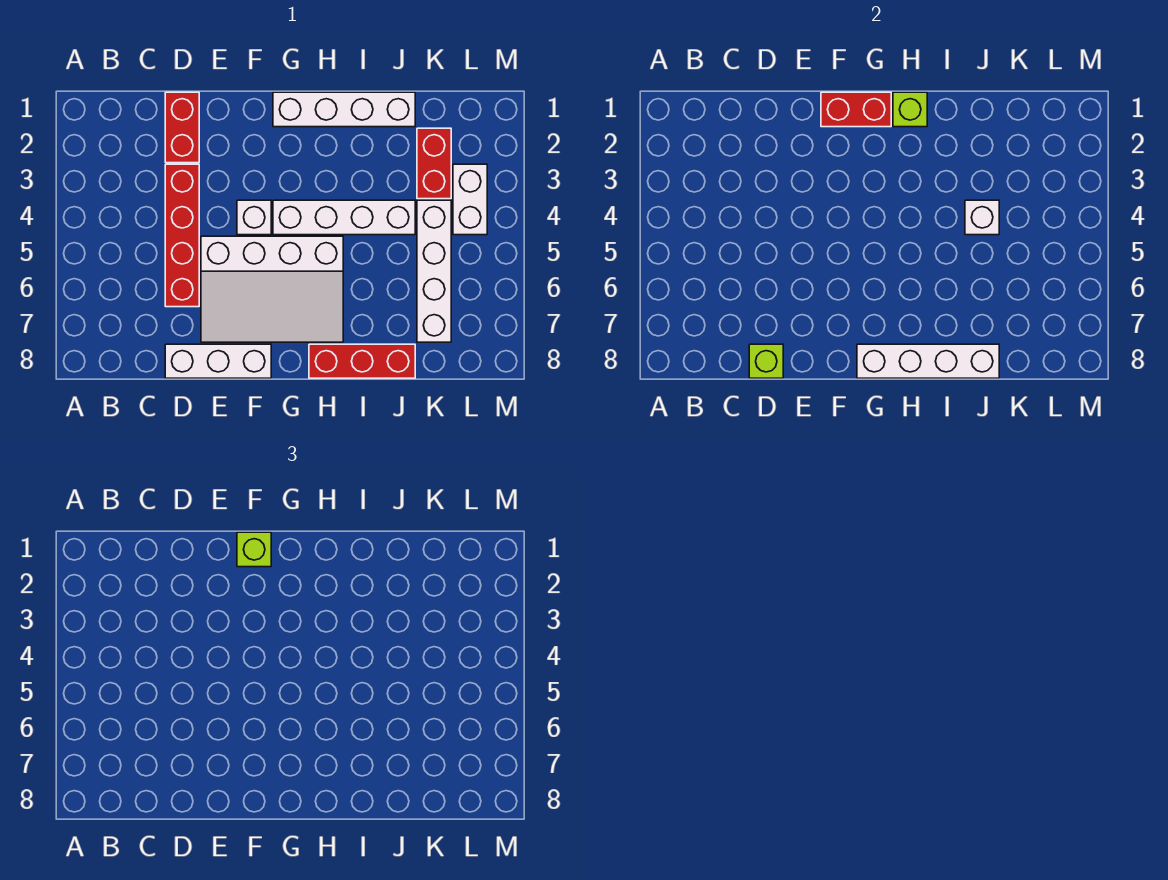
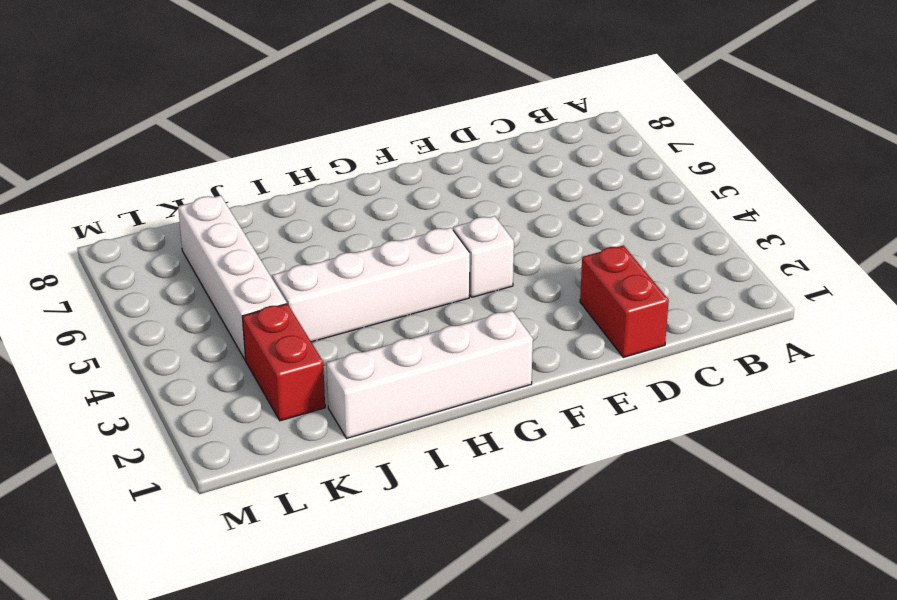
none -> red brick D3:D6 level 1
none -> white brick D8:F8 level 1
none -> white slope E5:H7 level 1 top 5

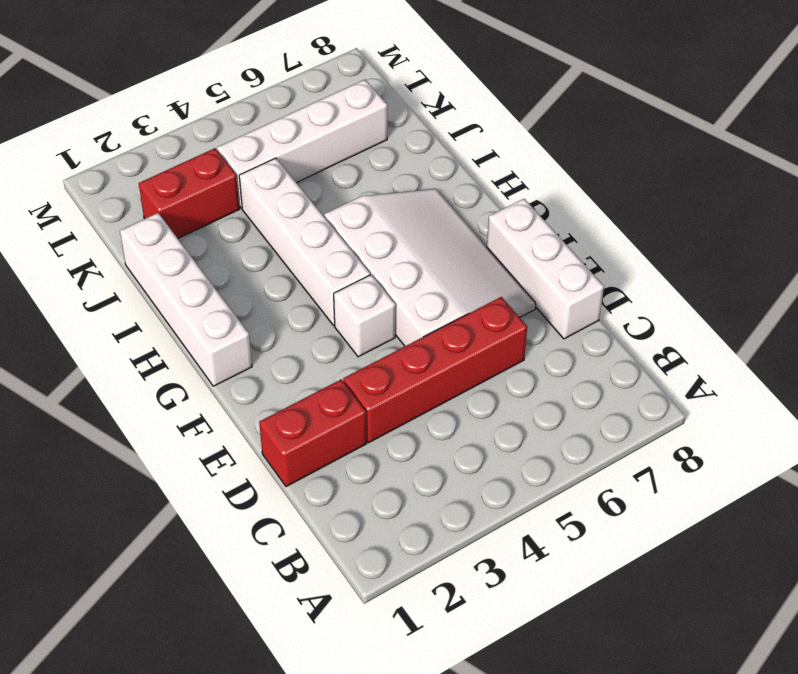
none -> red brick H8:J8 level 1
none -> white brick L3:L4 level 1
none -> lime brick D8 level 2

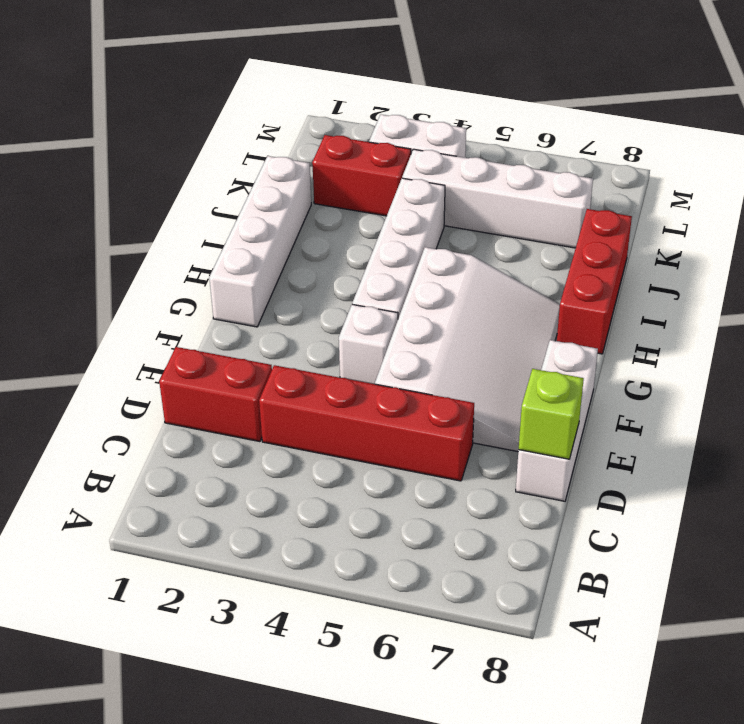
none -> red brick F1:G1 level 2
none -> white brick G8:J8 level 2
none -> lime brick H1 level 2

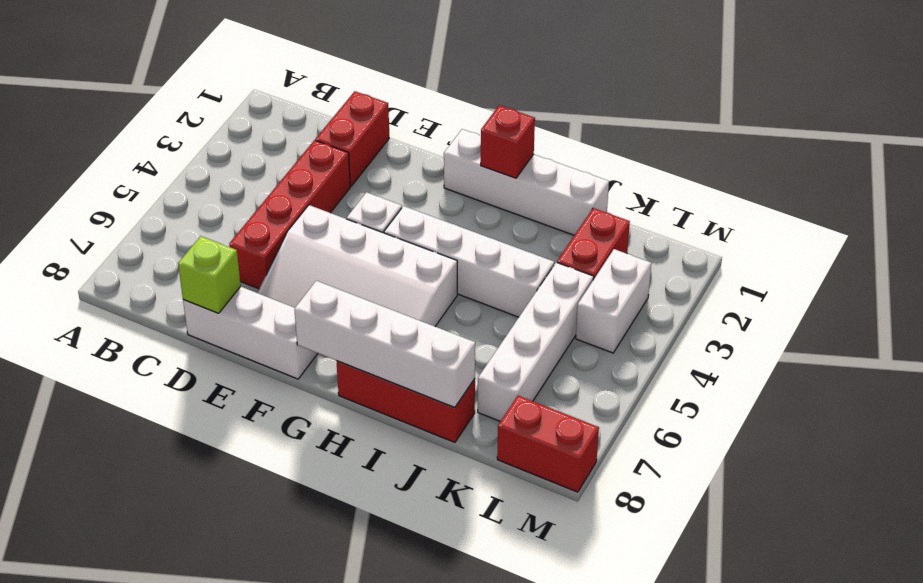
red brick H1 level 2 -> lime brick H1 level 2
red brick L8:M8 level 1 -> red brick F1:G1 level 2
none -> white brick J4 level 2
none -> lime brick F1 level 3

